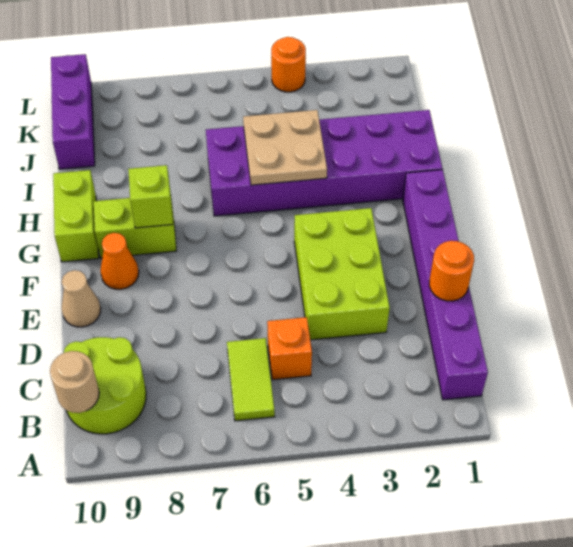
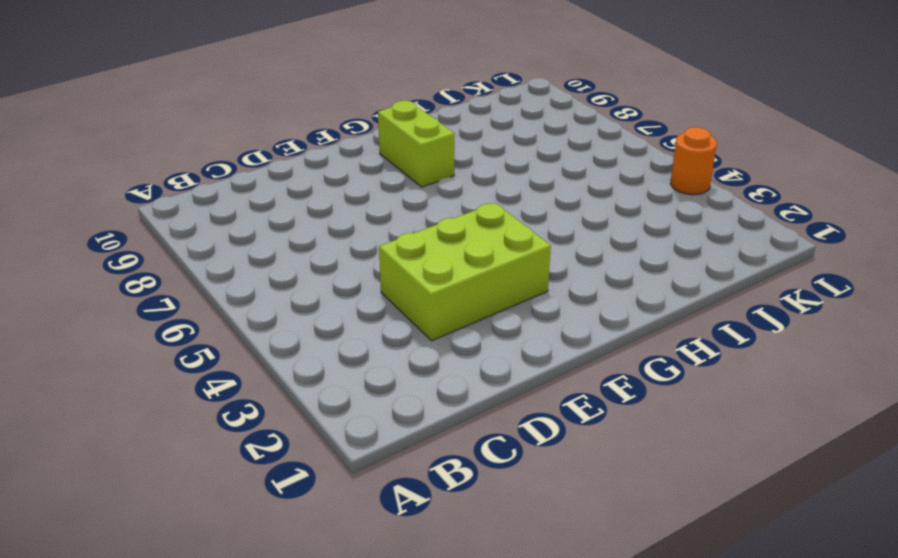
none -> purple brick B1:G1 level 1
none -> lime tile B6:C6 level 1
none -> lime round brick B9:C10 level 1

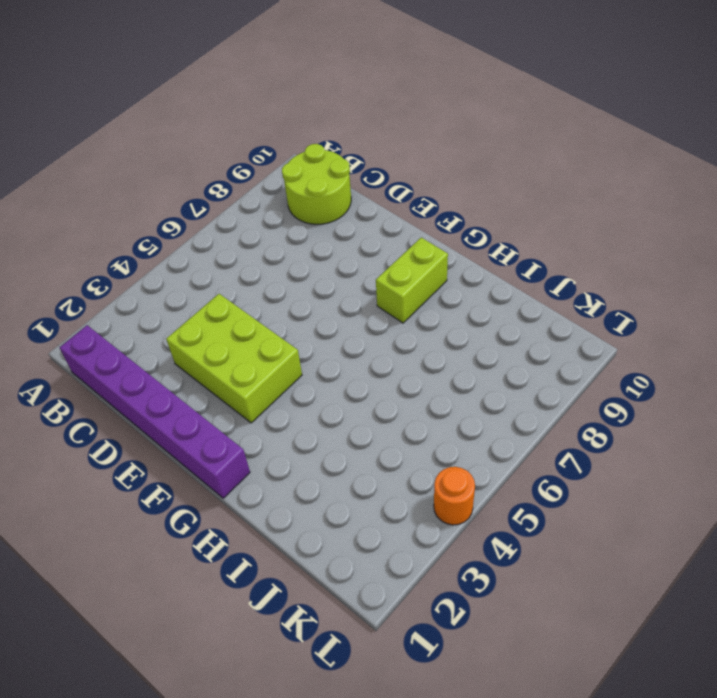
none -> lime tile B6:C6 level 1
none -> orange brick C5 level 1
none -> tan cone E10 level 1

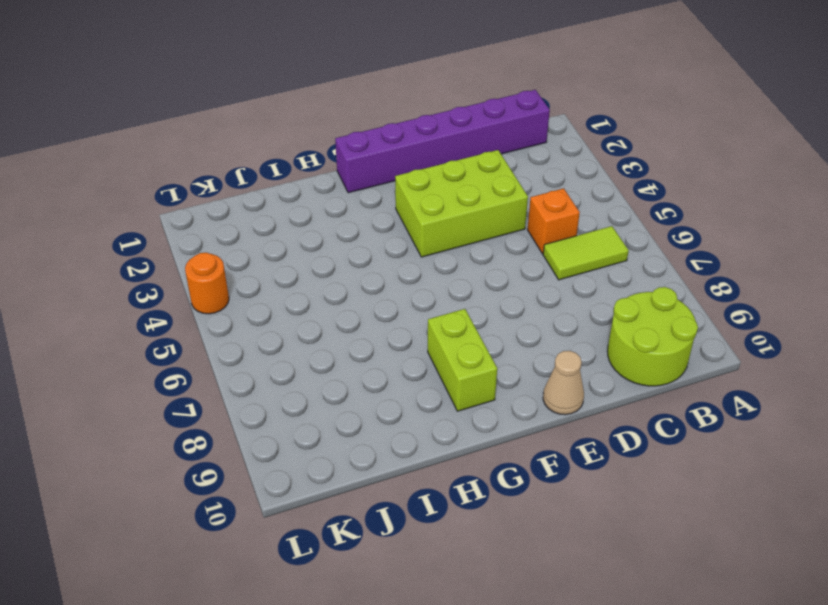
none -> orange cone F9 level 1
none -> lime brick G10:H10 level 1
none -> purple brick H1:I6 level 1

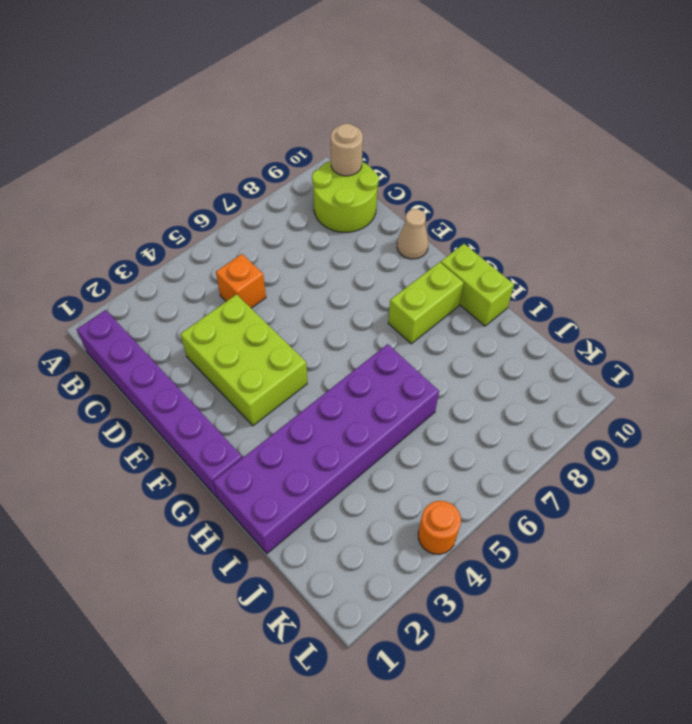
none -> lime tile B6:C6 level 1
none -> orange cone F9 level 1
none -> purple brick J10:L10 level 1

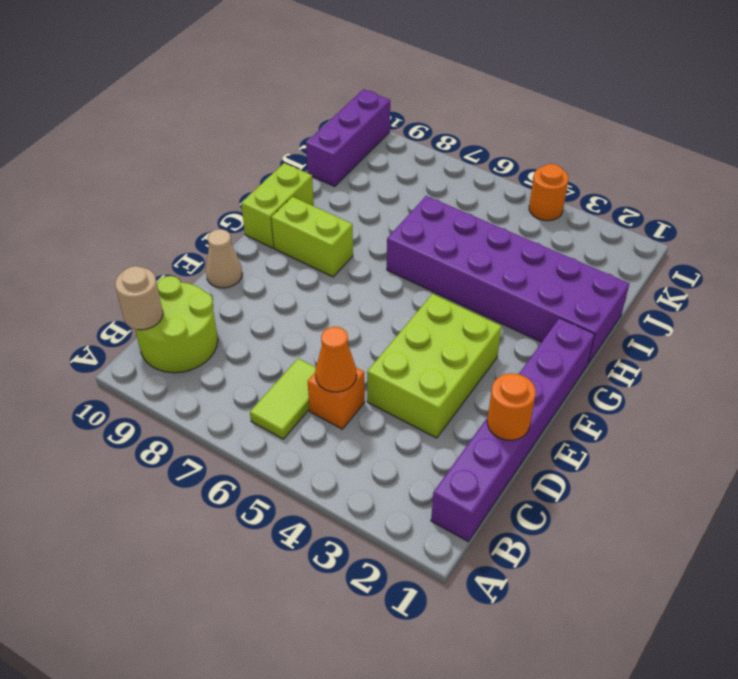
orange cone C5 level 2 -> orange cone F9 level 1
none -> lime brick G8 level 2
none -> tan plate H4:I5 level 2

